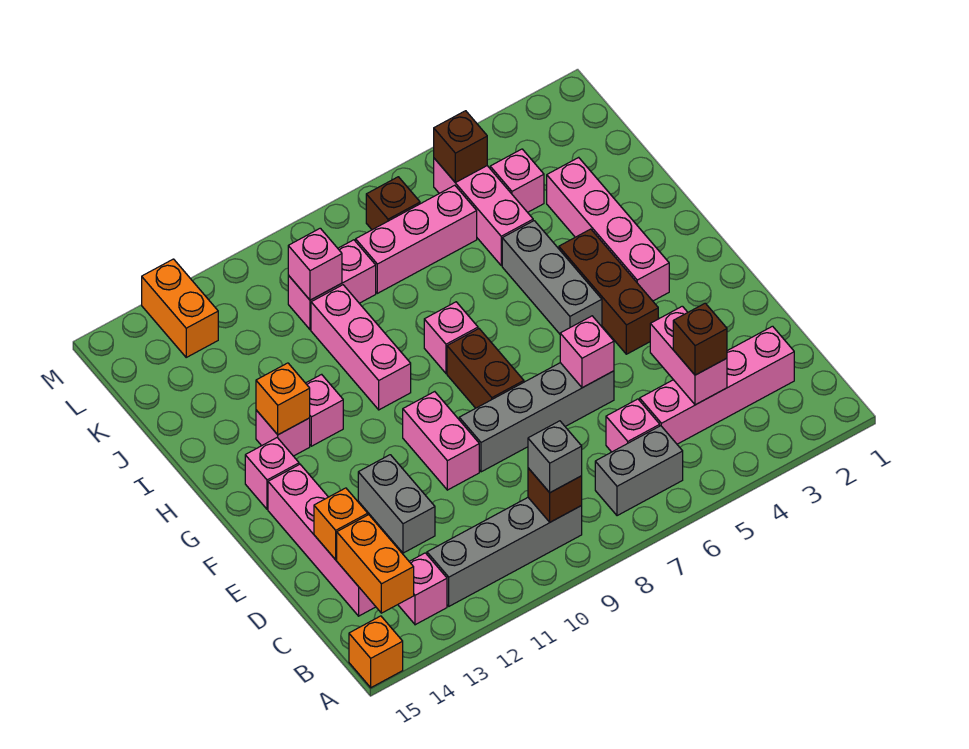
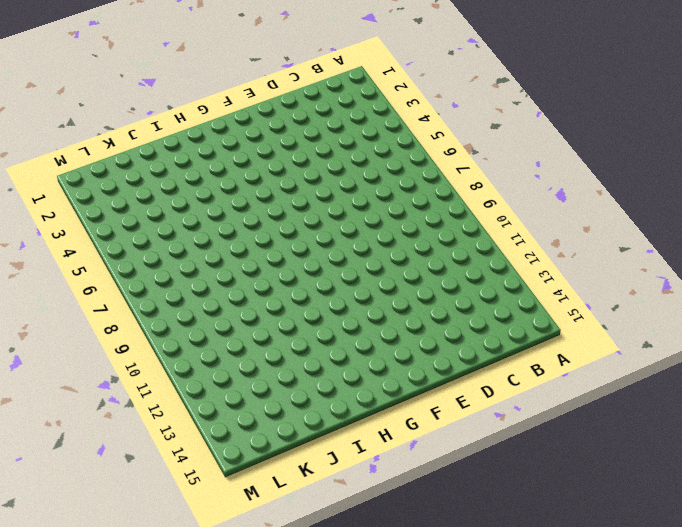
none -> orange brick A15 level 1
none -> grey brick B6:B7 level 1
none -> grey brick B9:B12 level 1
none -> pink brick B13 level 1

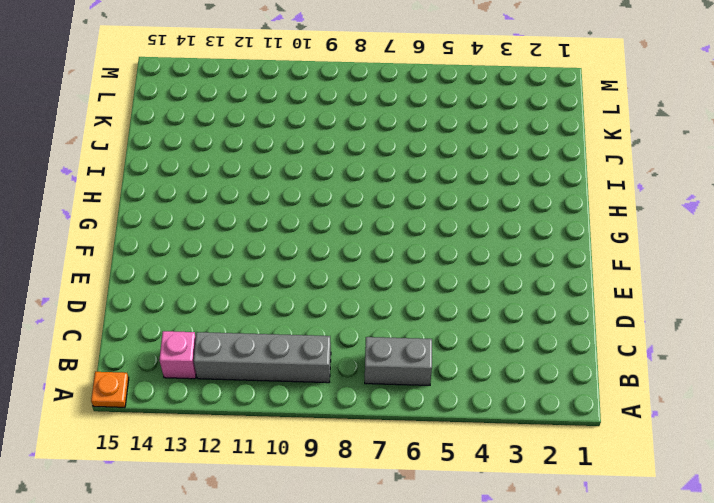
orange plate A15 level 1 -> orange brick A15 level 1
none -> pink brick C2:C5 level 1
none -> pink brick C6 level 1
none -> pink brick C14:F14 level 1
none -> grey brick D12:E12 level 1

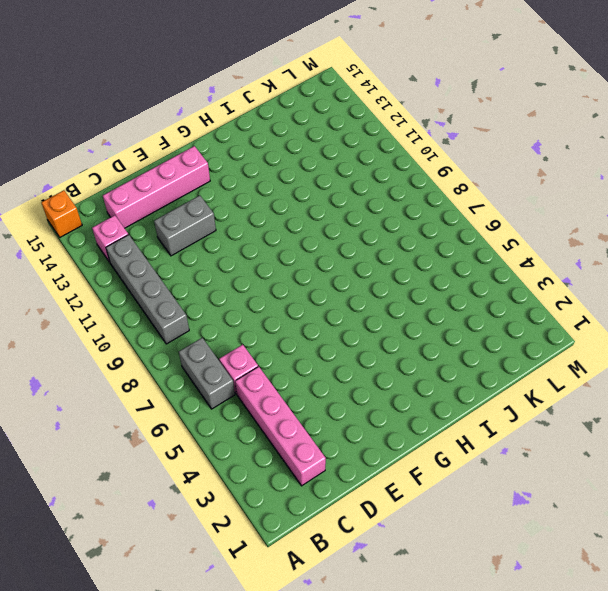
none -> grey brick E6:E9 level 1
none -> pink brick E10:F10 level 1
none -> brown brick F4:H4 level 1
none -> brown brick F8:G8 level 1

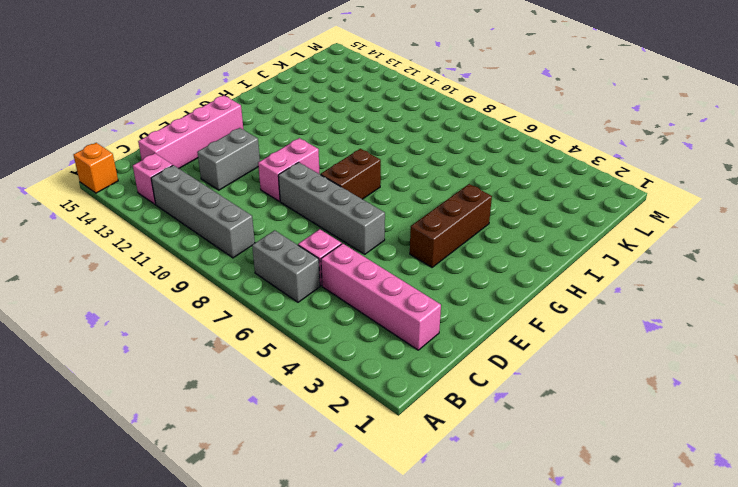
none -> pink brick G3:J3 level 1
none -> grey brick G5:I5 level 1
none -> pink brick G14 level 1
none -> pink brick H8 level 1

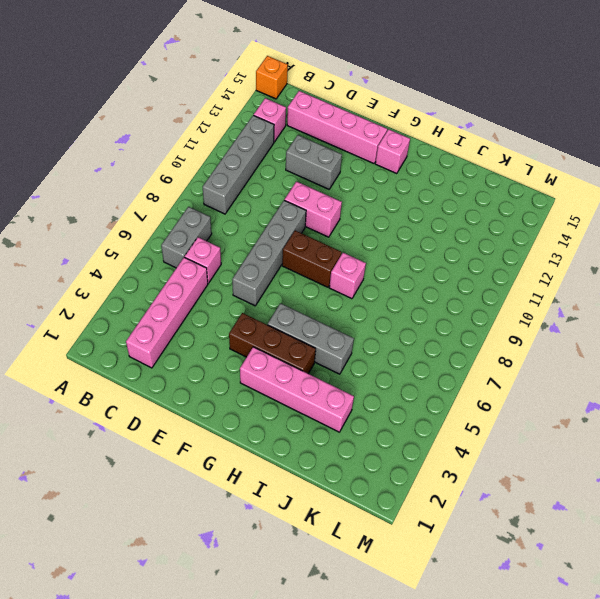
none -> pink brick H10:J10 level 1
none -> pink brick H12 level 1
none -> pink brick H13 level 1
none -> pink brick J5:L5 level 1

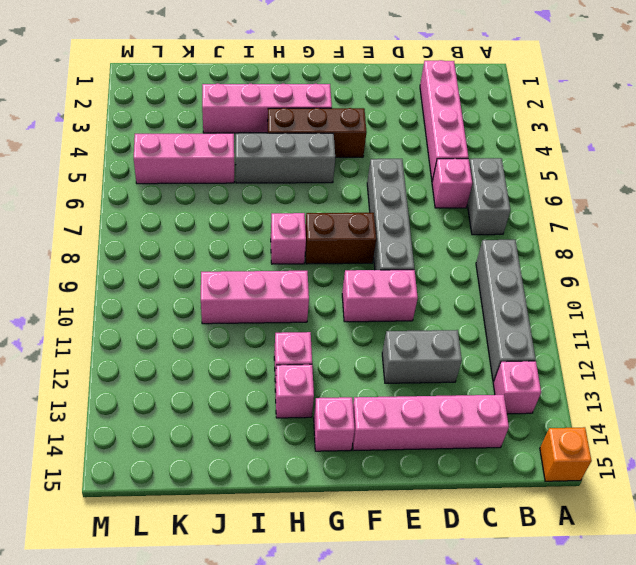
none -> pink brick K4 level 1
none -> pink brick K6:K8 level 1
none -> pink brick K9:K10 level 1
none -> brown brick L7 level 1

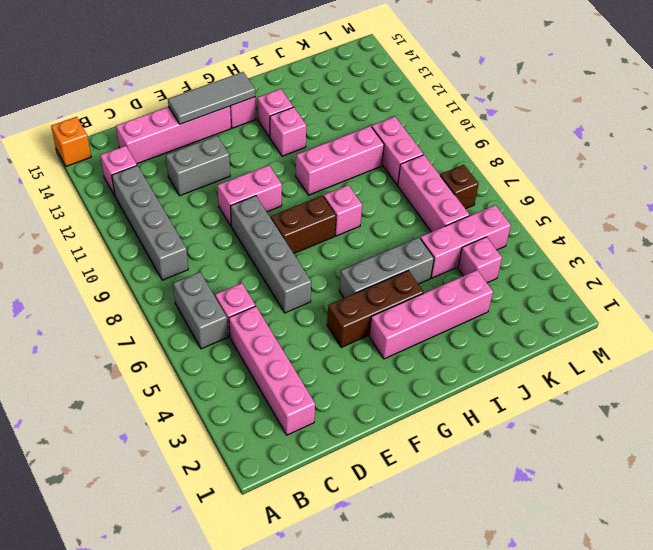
grey tile E14:G14 level 2 -> none
none -> orange brick L13:M13 level 1
none -> brown brick B9 level 2
none -> orange brick B14:C14 level 2
none -> pink brick C4:D4 level 2

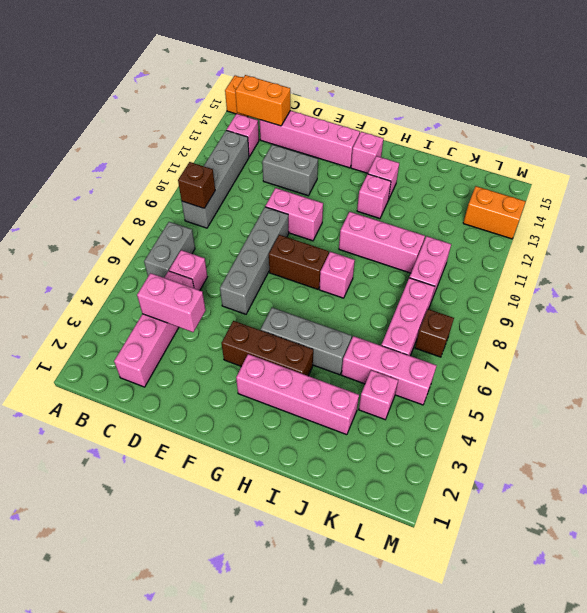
none -> orange brick D14 level 2
none -> pink brick E6 level 2
none -> orange brick H13 level 2
none -> pink brick K10 level 2

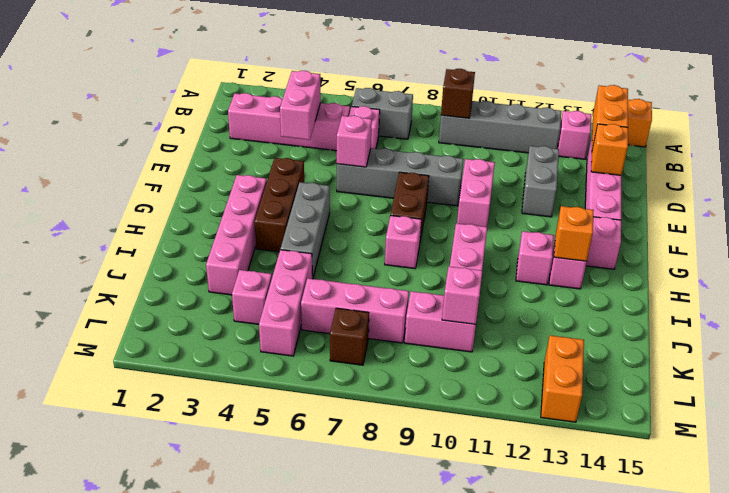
none -> brown brick L5 level 2
none -> grey brick B9 level 3
none -> brown brick C4 level 3

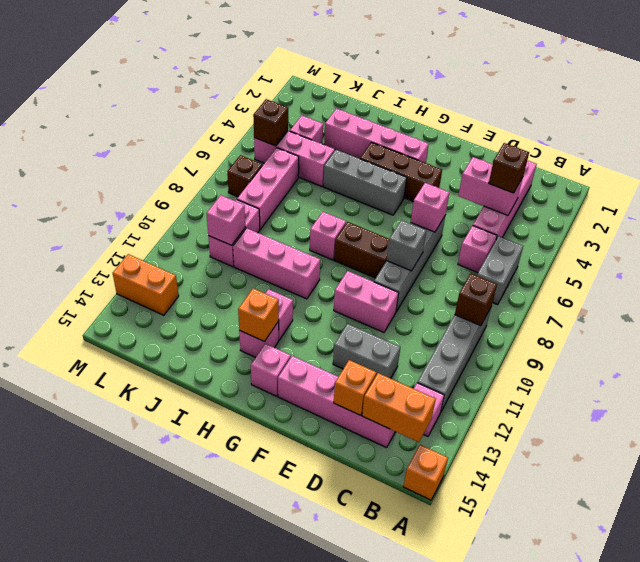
grey brick E8 level 2 -> grey brick B9 level 3

